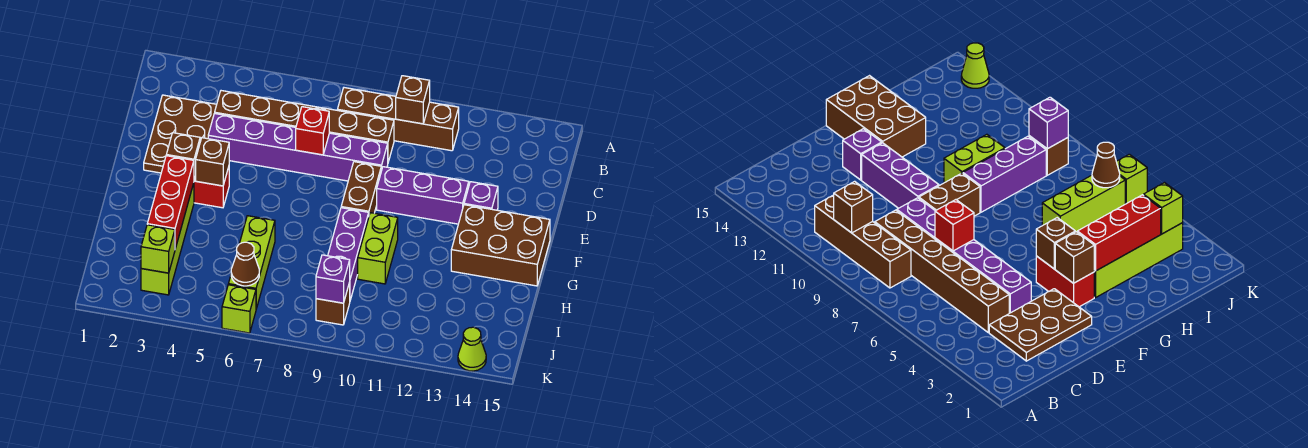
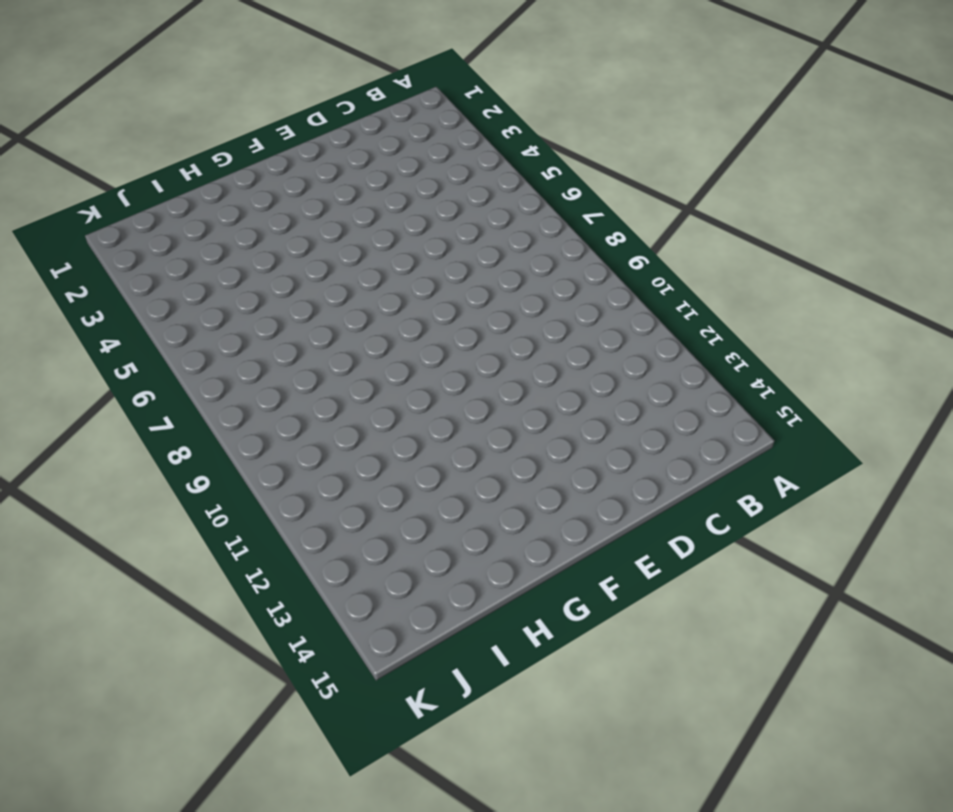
none -> brown brick B8:B11 level 1
none -> brown plate C2:E3 level 1
none -> brown brick C4:C9 level 1

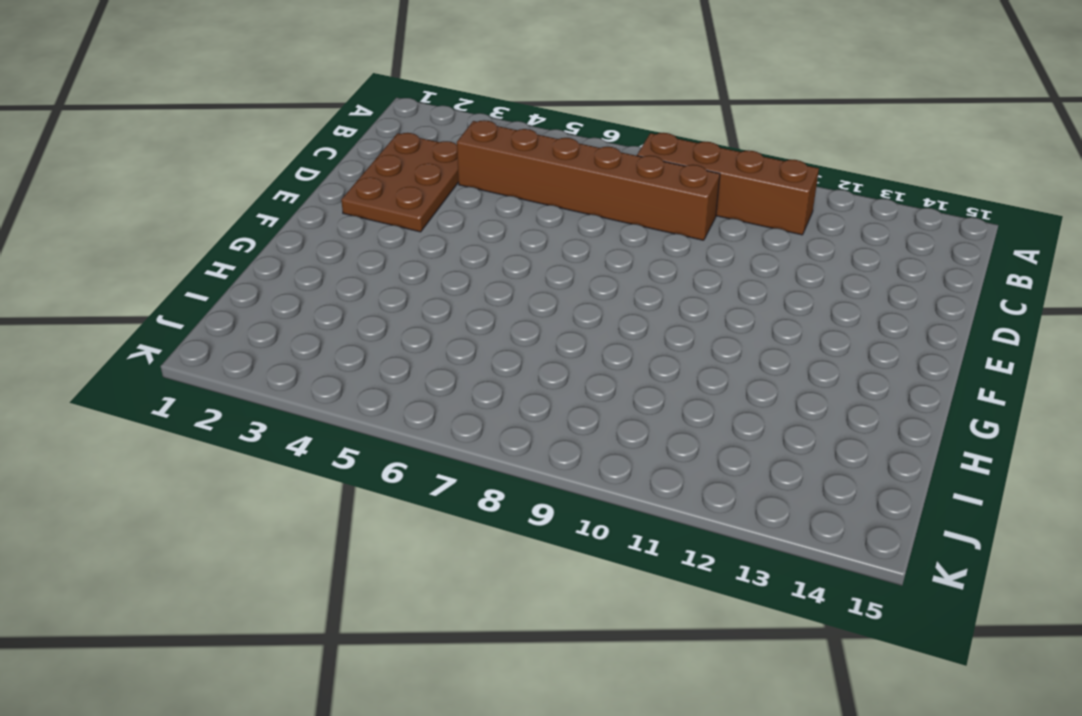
none -> purple brick D4:D9 level 1
none -> brown brick E9:F9 level 1
none -> purple brick E10:E12 level 1

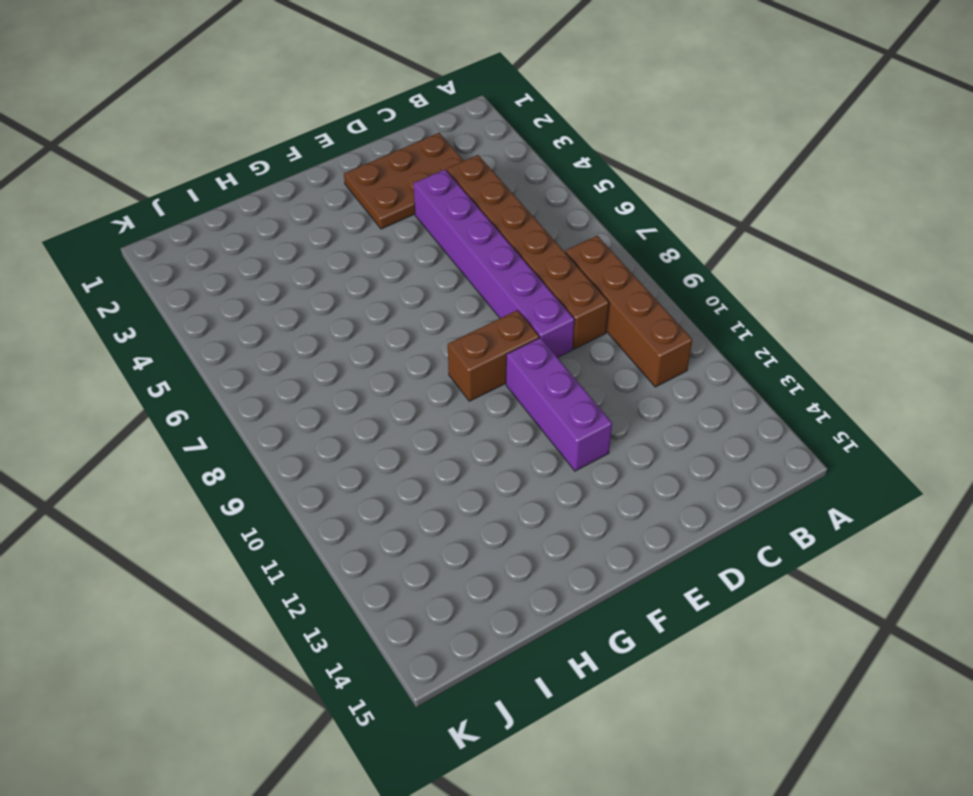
none -> purple brick E13 level 1
none -> red brick F3:F4 level 1
none -> brown brick F13:G15 level 1

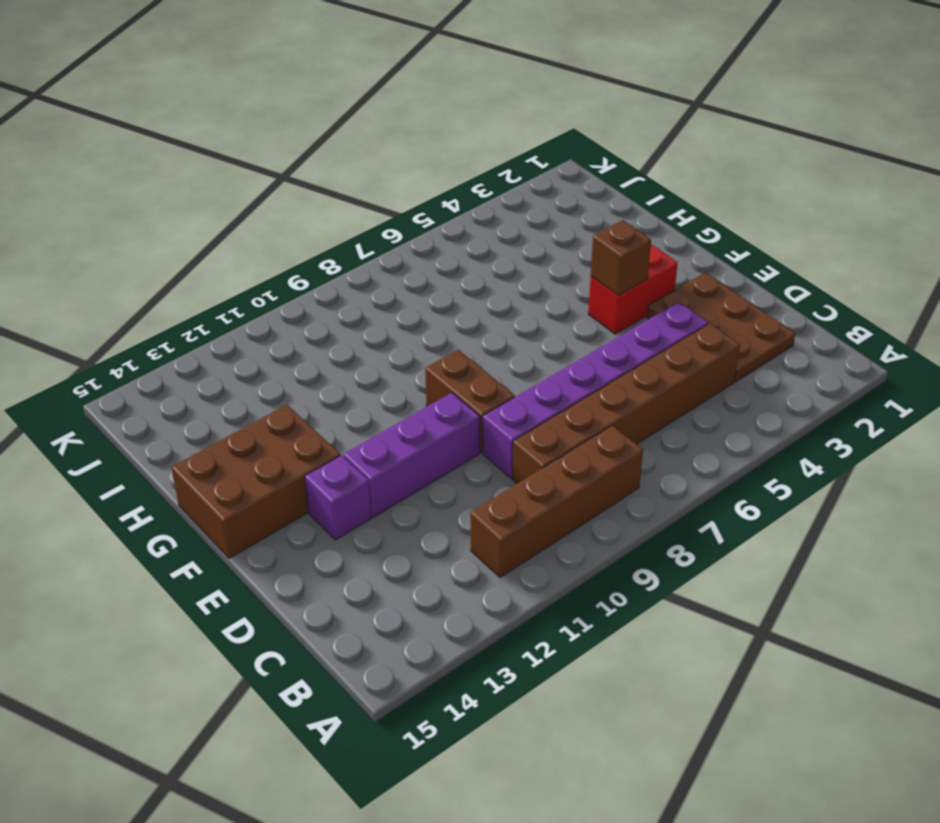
none -> lime brick G3:J3 level 1
none -> purple brick G9:I9 level 1
none -> lime brick G10:H10 level 1

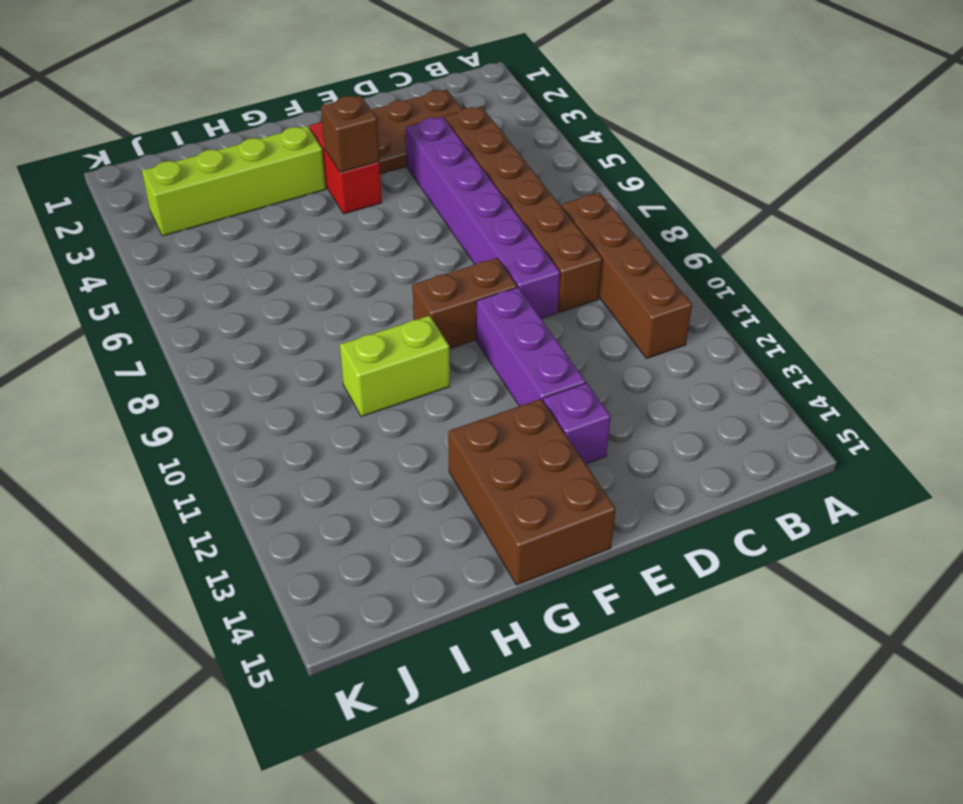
none -> purple brick G9:I9 level 1
none -> lime brick H6:J6 level 1
none -> brown brick J9 level 1

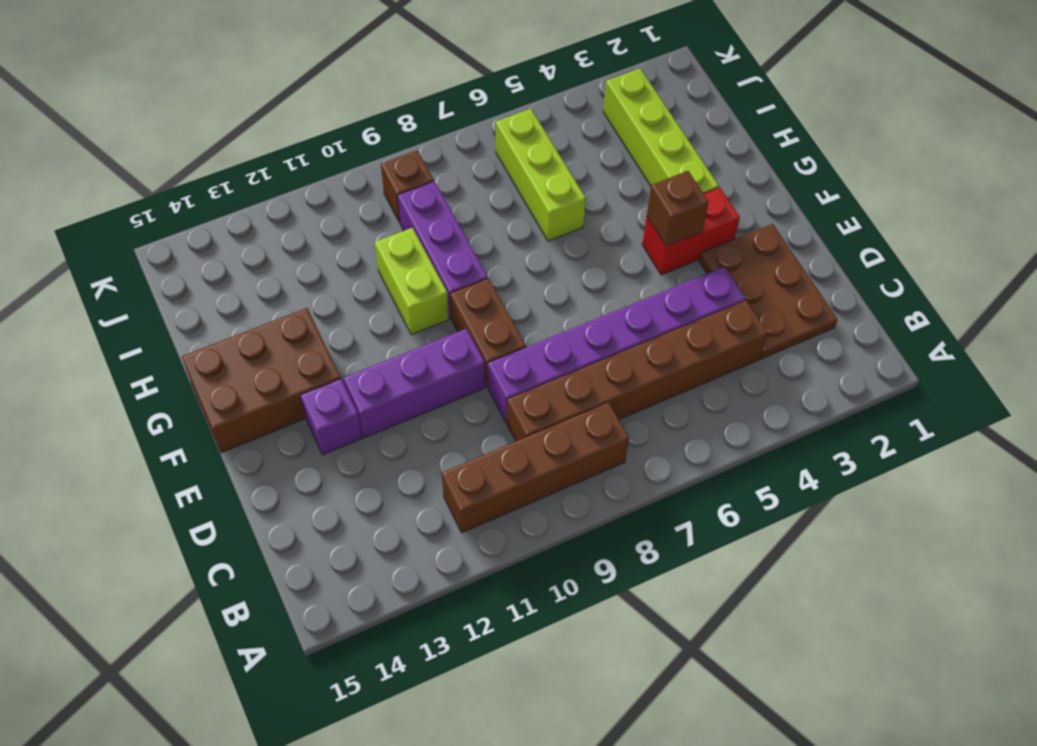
none -> lime brick K6 level 1
none -> lime cone K14 level 1
none -> brown brick B10 level 2

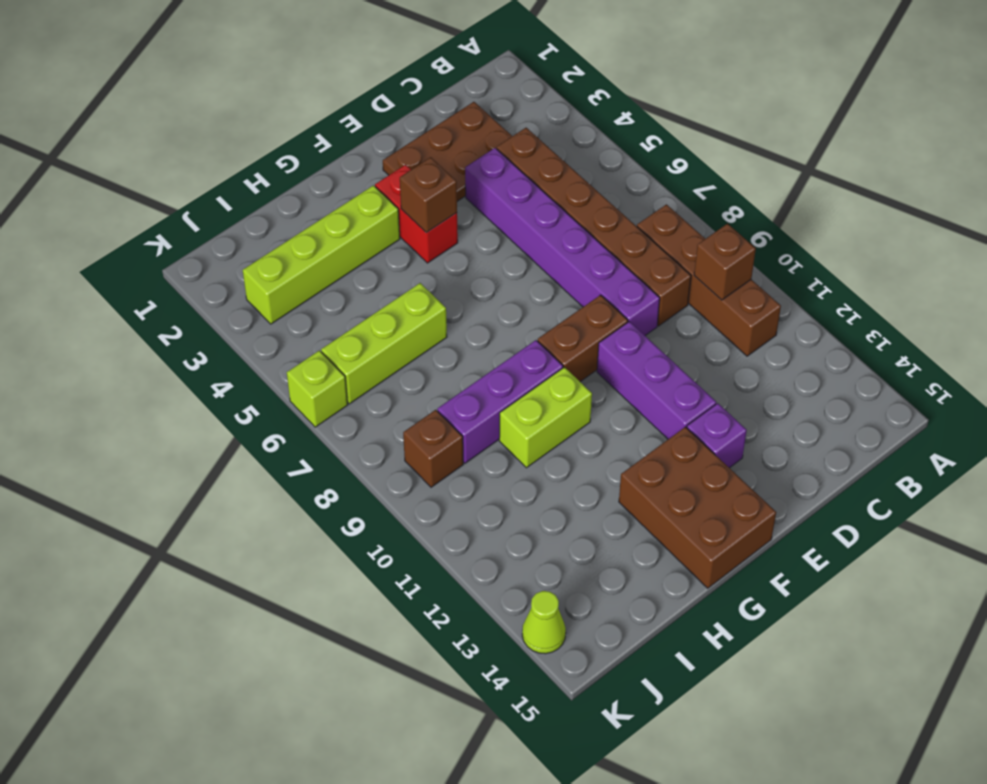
none -> red brick D7 level 2
none -> brown brick F3 level 2
none -> red brick G3:I3 level 2

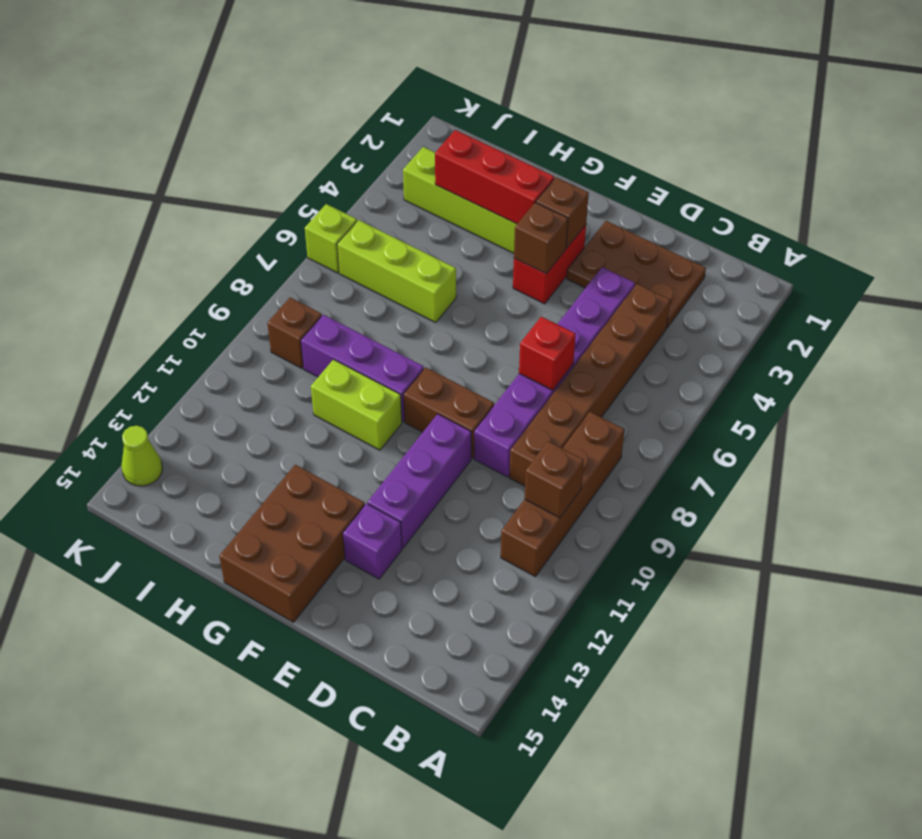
none -> lime brick J3 level 2
none -> brown cone J6 level 2
none -> purple brick J9 level 2

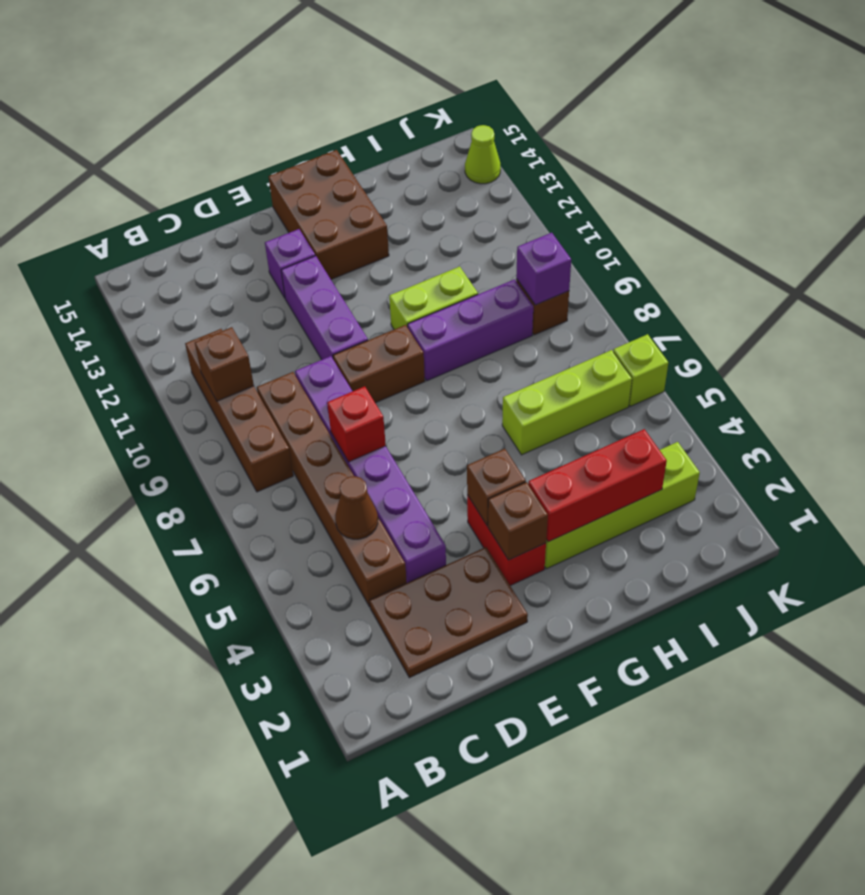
brown cone C5 level 2 -> brown cone J6 level 2
none -> lime brick J3 level 2

